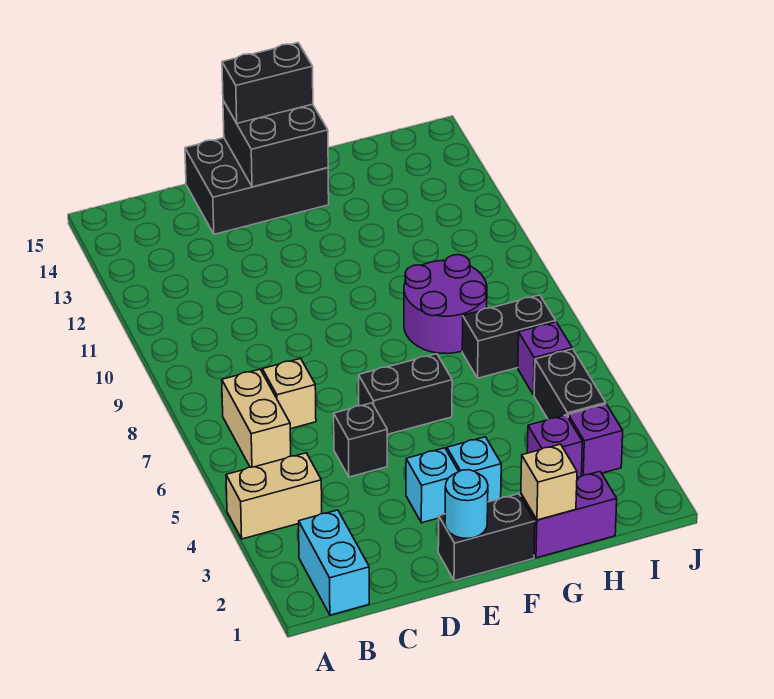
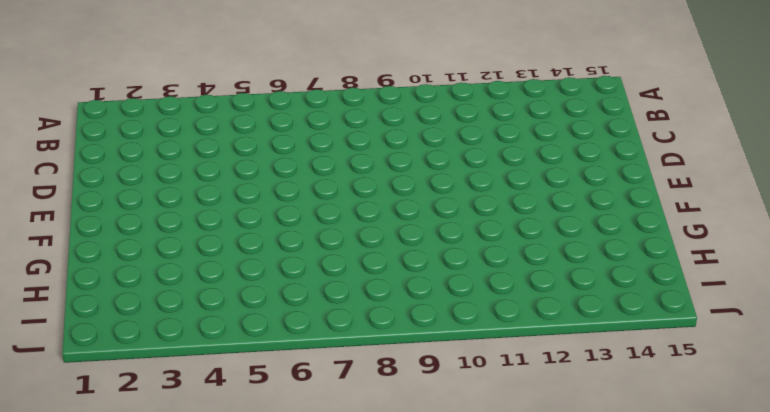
none -> tan brick A4:B4 level 1
none -> cyan brick B1:B2 level 1
none -> tan brick B6:B7 level 1

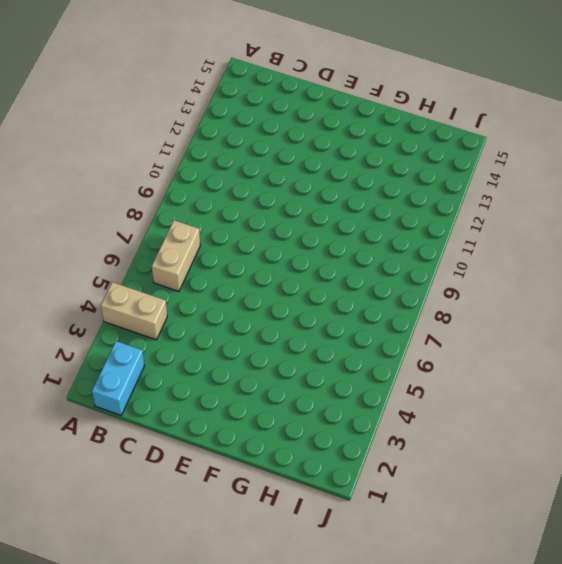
none -> tan brick C7 level 1
none -> black brick D5 level 1
none -> black brick D14:F15 level 1

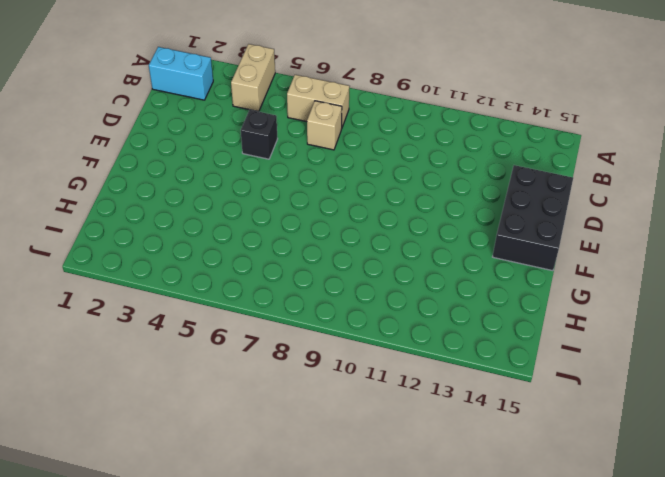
none -> black brick E1:F1 level 1
none -> cyan brick E3 level 1
none -> black brick E6:F6 level 1

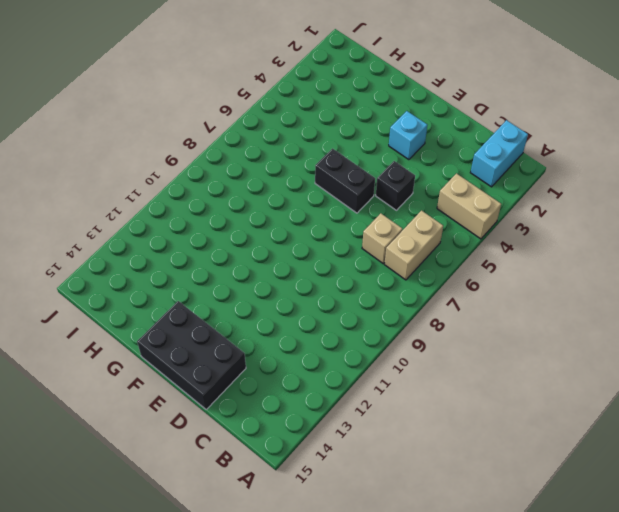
none -> black brick E1:F1 level 1
none -> cyan brick F3 level 1
none -> purple brick G1:H1 level 1

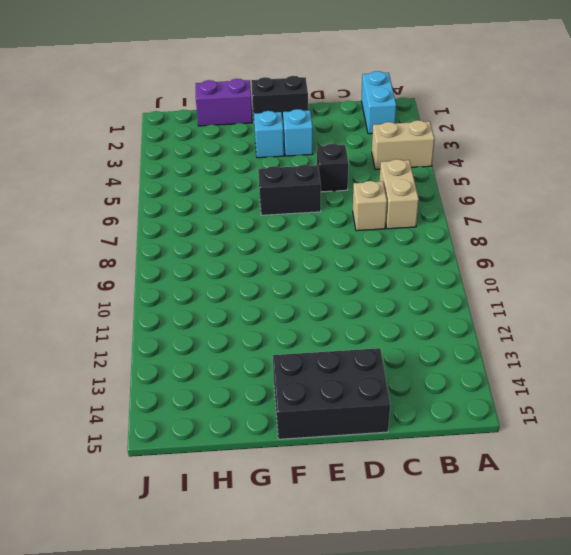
none -> purple round brick G8:H9 level 1
none -> purple brick H3 level 1
none -> black brick H7:I7 level 1

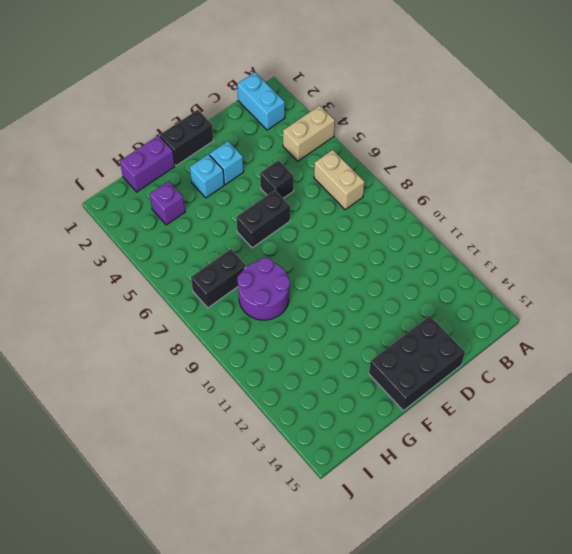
none -> tan brick C7 level 1
none -> purple brick I3 level 1
none -> black brick I4:I5 level 1

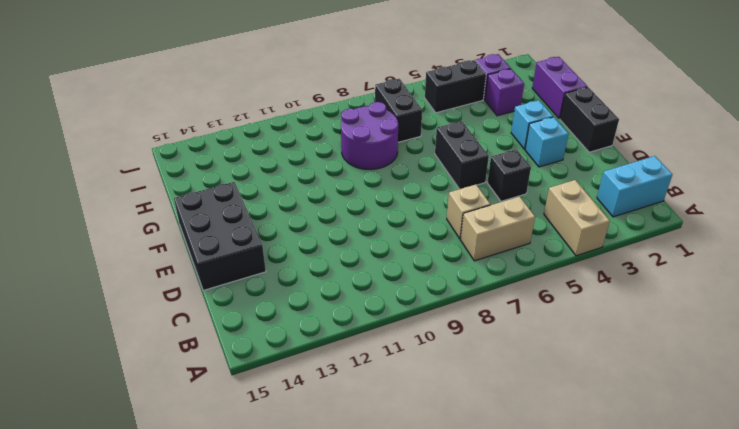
none -> purple brick I6 level 1
none -> cyan round brick E1 level 2
none -> black brick E14:F15 level 2

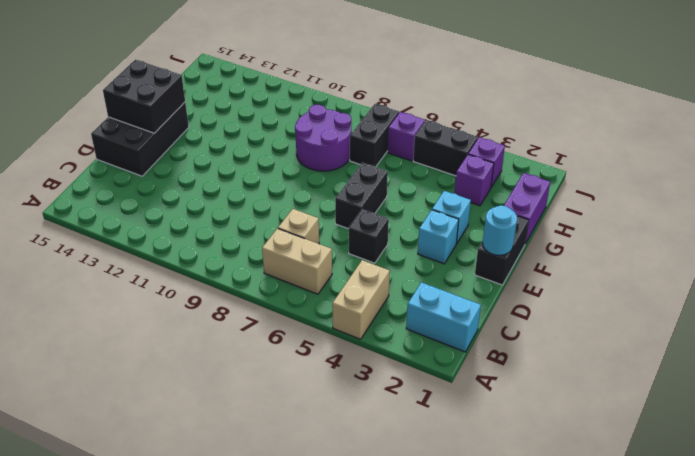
none -> tan brick G1 level 2
none -> black brick E15:F15 level 3

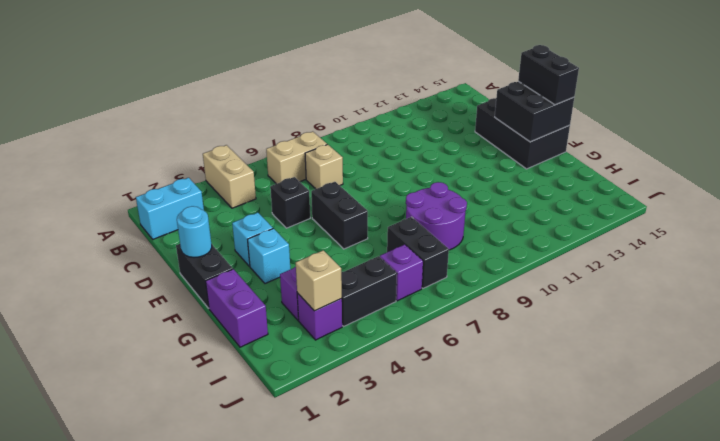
tan brick I3 level 2 -> tan brick G1 level 2

